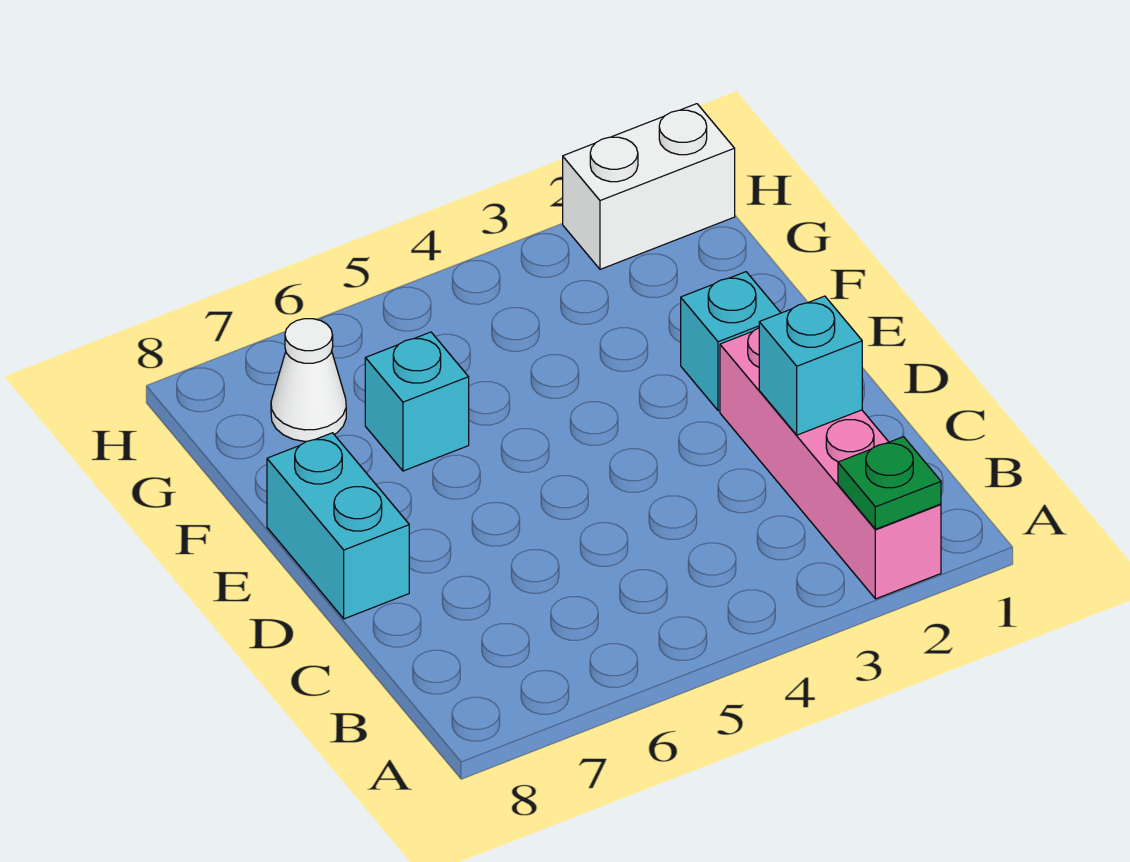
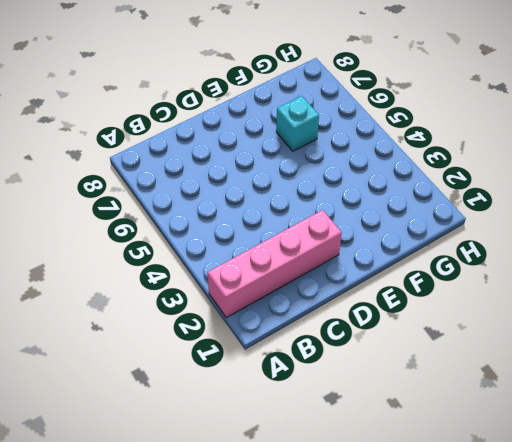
none -> cyan brick D8:E8 level 1
none -> cyan brick E2 level 1

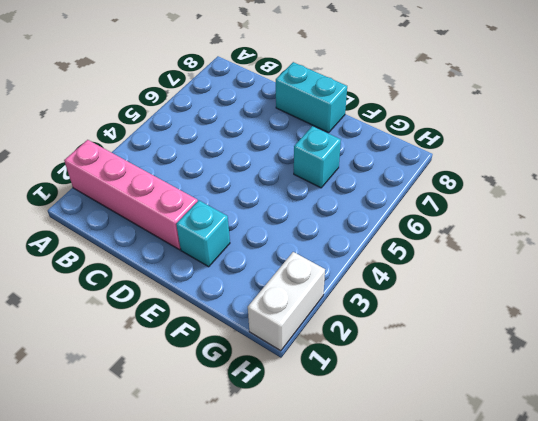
none -> white cone G7 level 1
none -> green plate A2 level 2

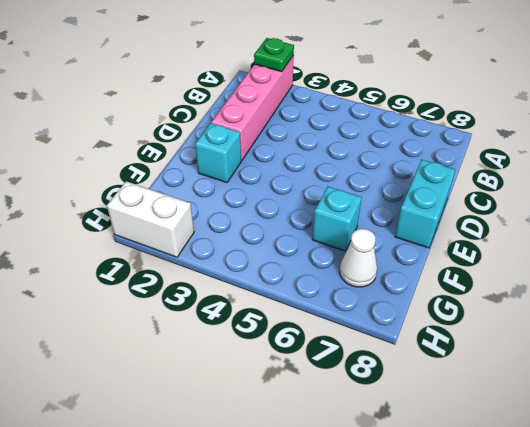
none -> cyan brick C2 level 2

